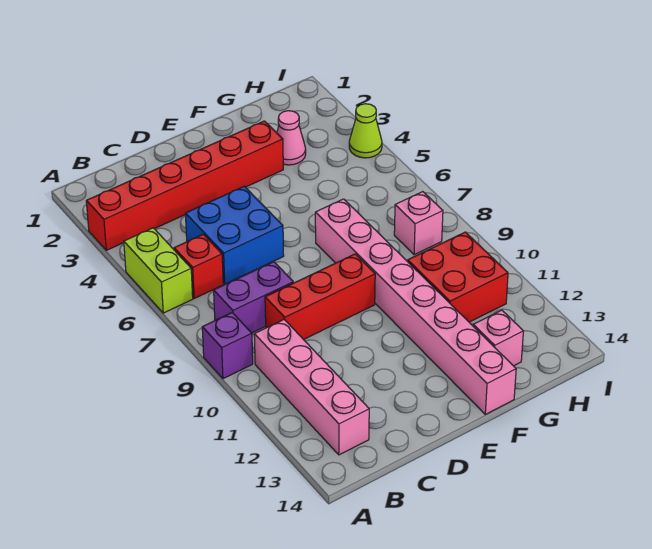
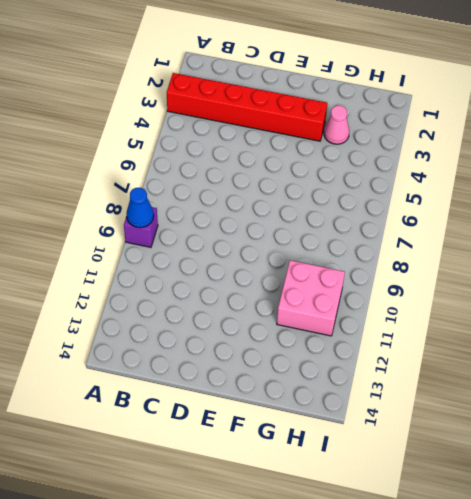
blue cone A9 level 2 -> none
pink brick G10:H11 level 1 -> red brick G10:H11 level 1
none -> lime brick A5:A6 level 1
none -> red brick B6 level 1
none -> purple brick B8:C8 level 1

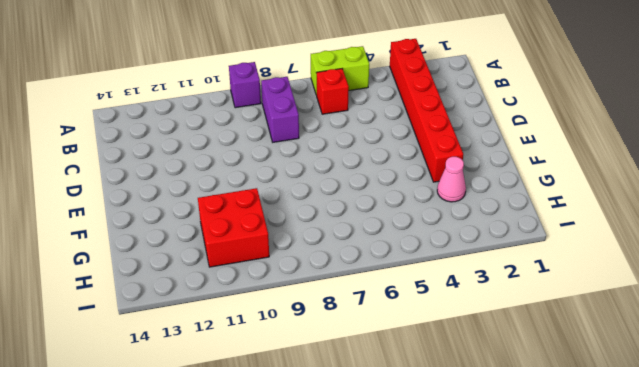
none -> pink brick B10:B13 level 1
none -> blue brick C5:D6 level 1
none -> red brick C9:E9 level 1

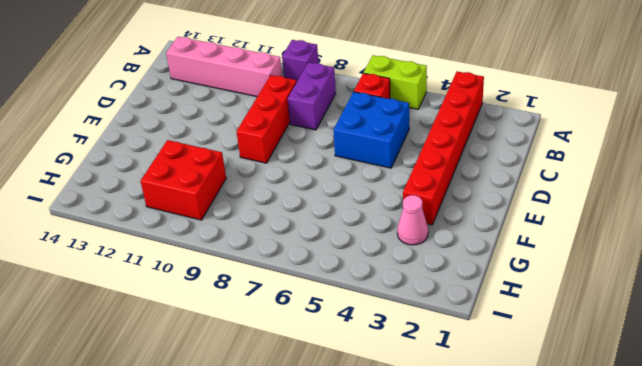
none -> pink brick F7:F14 level 1
none -> pink brick G13 level 1
none -> pink brick H8 level 1

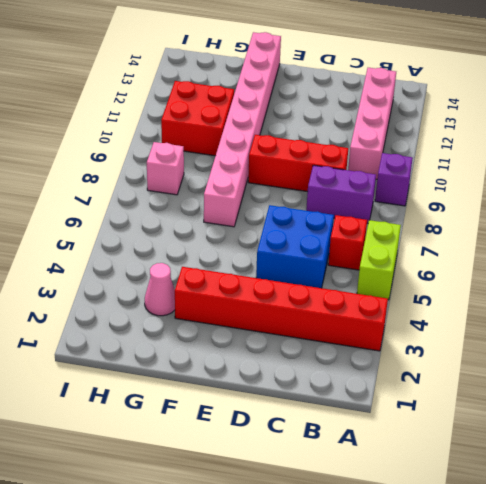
none -> pink brick G13 level 1
none -> lime cone I4 level 1

